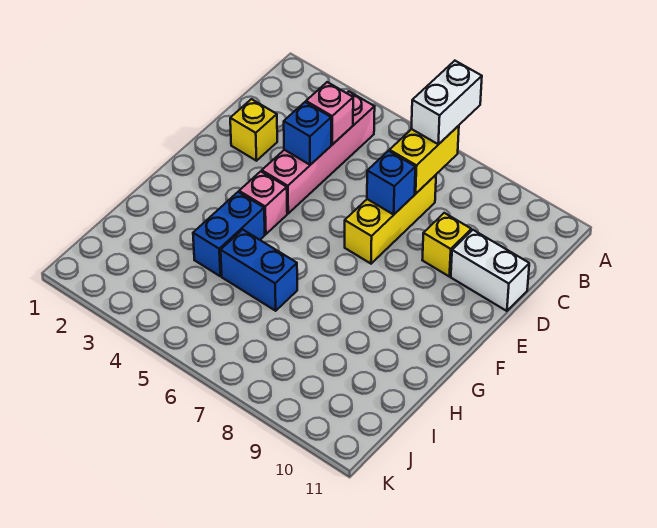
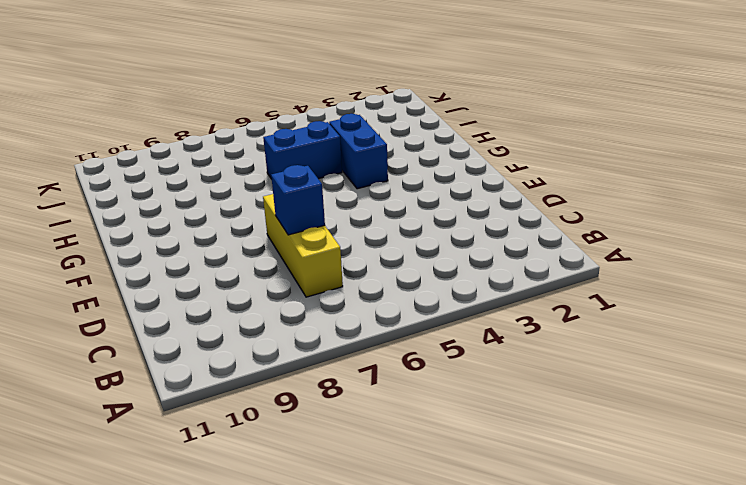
none -> pink brick B4:E4 level 1
none -> yellow brick D2 level 1
none -> yellow brick D9 level 1

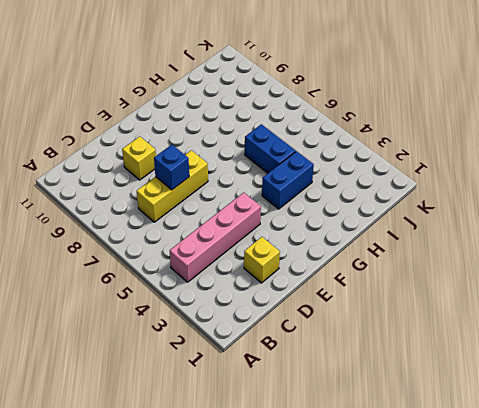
none -> white brick D10:D11 level 1
none -> pink brick F4 level 1
none -> yellow brick B7:C7 level 2

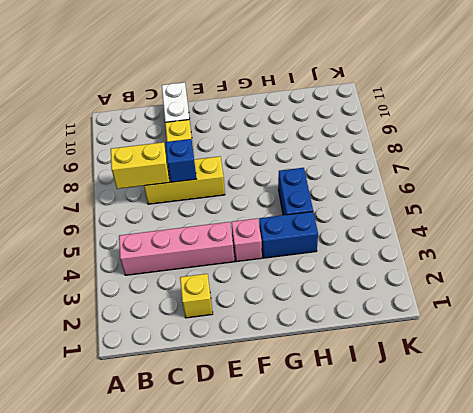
none -> pink brick C4 level 2
none -> blue brick D4 level 2
none -> white brick A7:B7 level 3

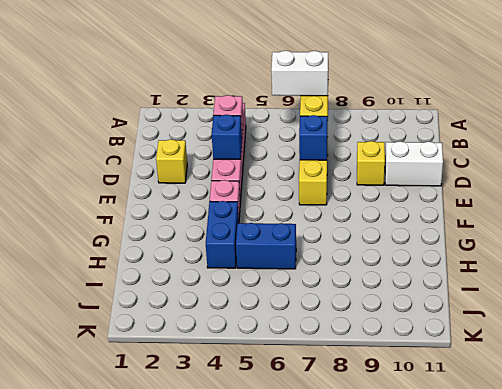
white brick B6:B7 level 3 -> white brick A7:B7 level 3

